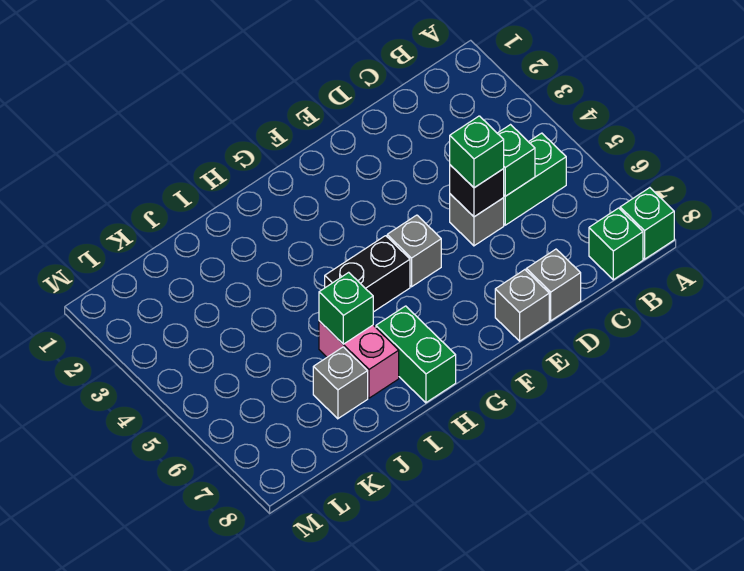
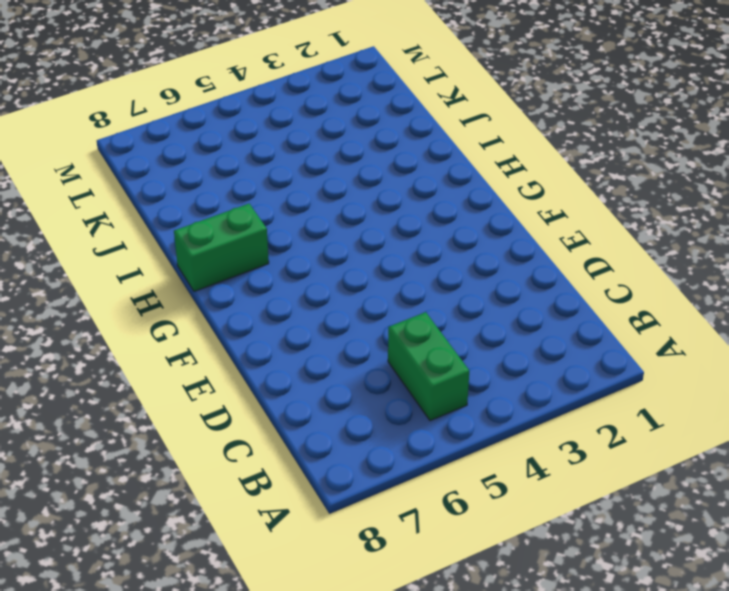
none -> green brick A8 level 1
none -> green brick B8 level 1
none -> grey brick D5 level 1

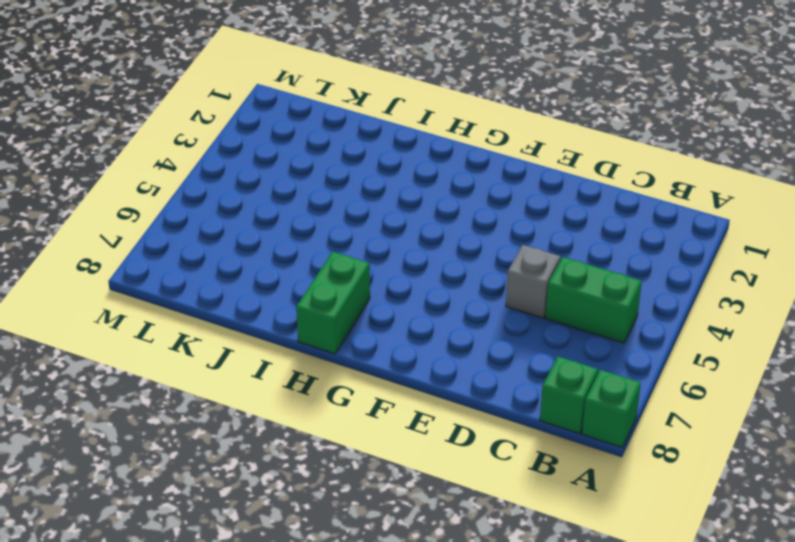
none -> grey brick D8 level 1
none -> grey brick E8 level 1
none -> grey brick F5 level 1

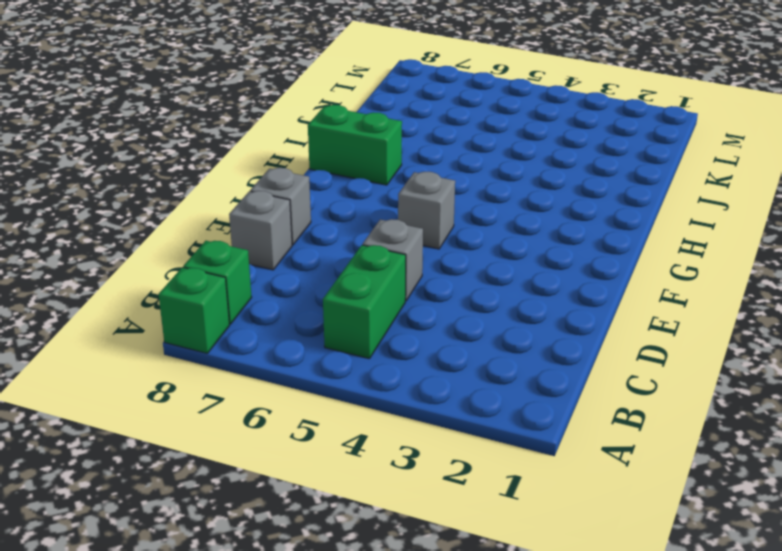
none -> black brick G5:H5 level 1
none -> pink brick I6:I7 level 1
none -> grey brick J7 level 1

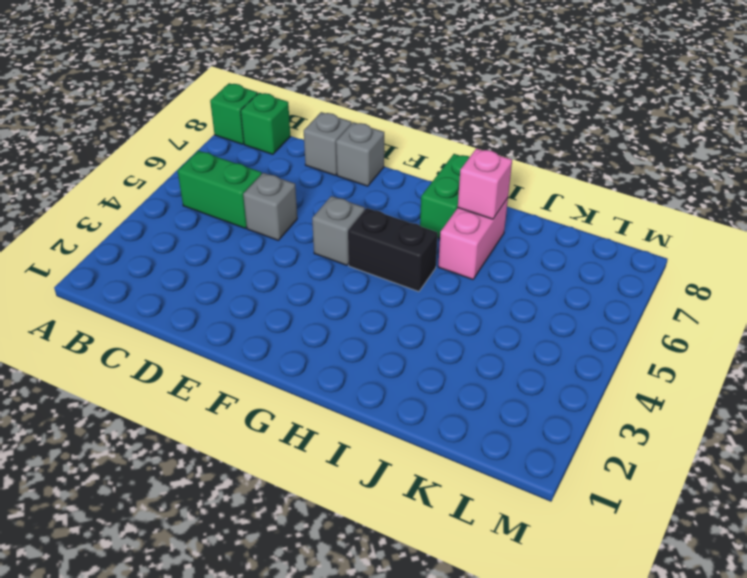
pink brick I7 level 2 -> none
none -> grey brick J7 level 1
none -> green brick C5 level 2
none -> black brick D5 level 2

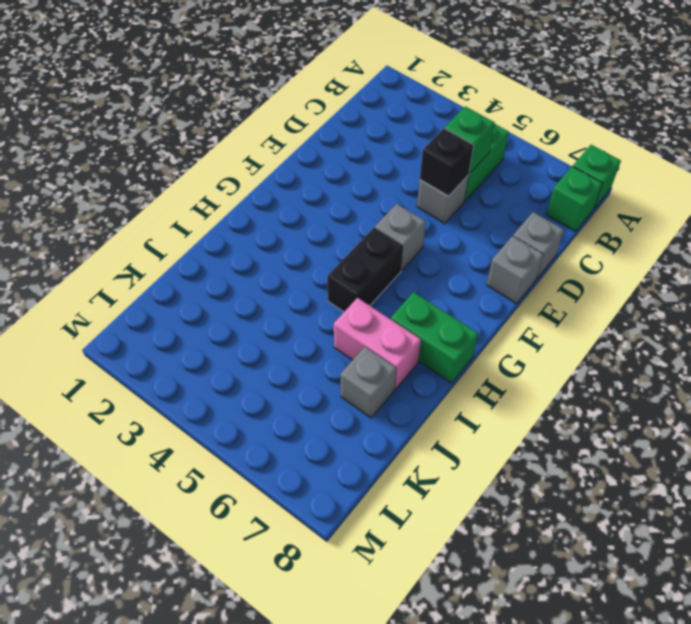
none -> green brick I6 level 2
none -> green brick D5 level 3

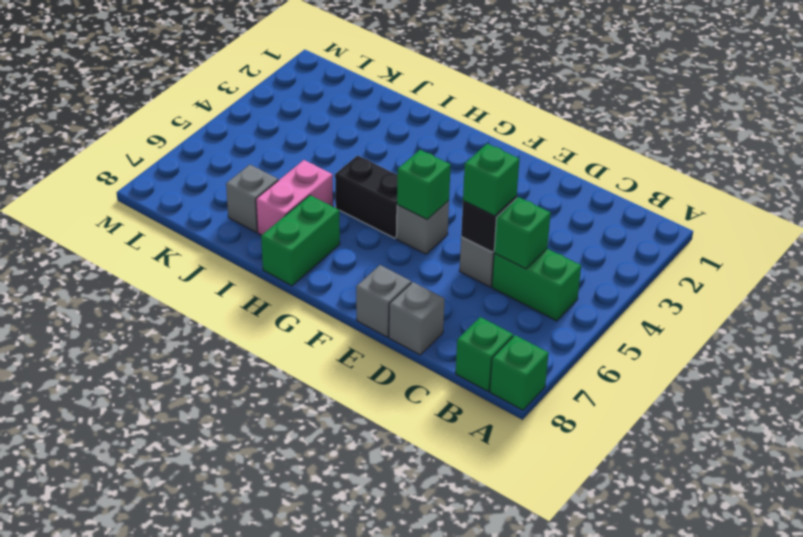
green brick F5 level 2 -> green brick I6 level 2

